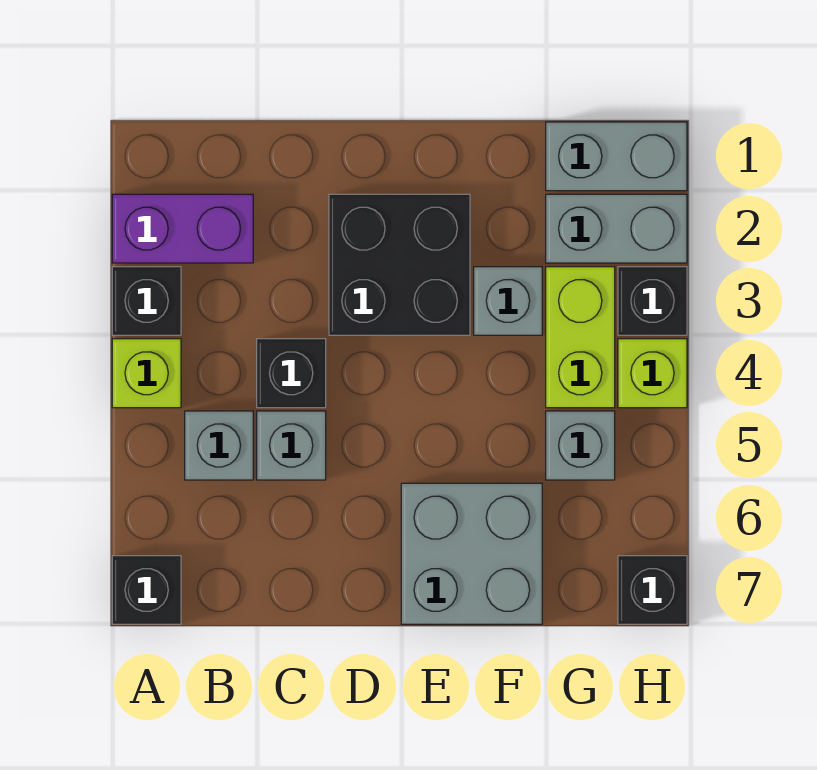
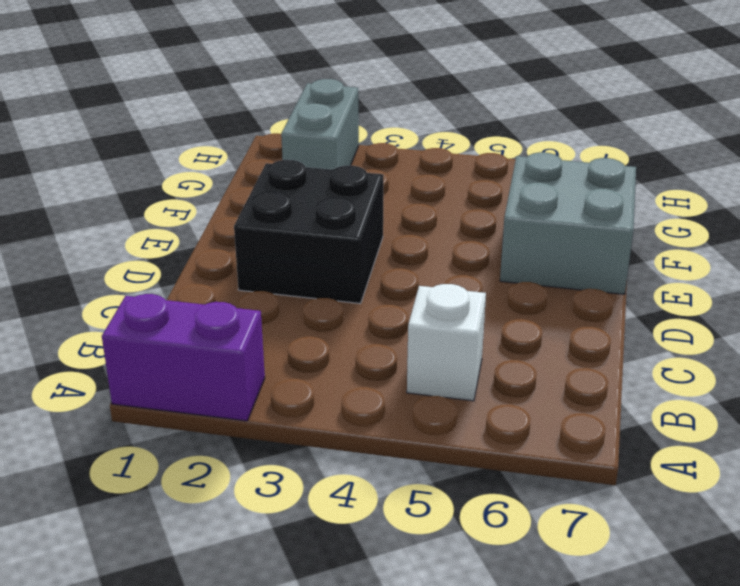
purple brick A1:A2 level 1 -> purple brick A2:B2 level 1
white brick B5 level 1 -> grey brick B5 level 1
none -> black brick A3 level 1
none -> lime brick A4 level 1
none -> black brick A7 level 1

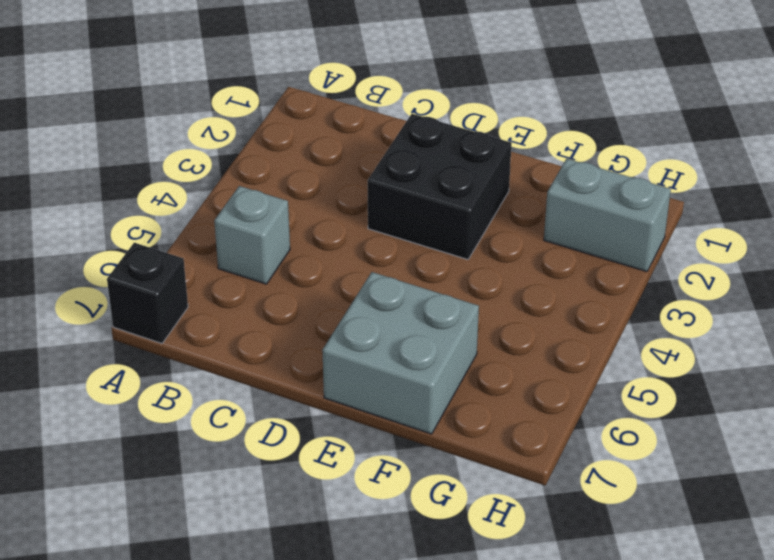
none -> purple brick A2:B2 level 1
none -> black brick A3 level 1
none -> lime brick A4 level 1

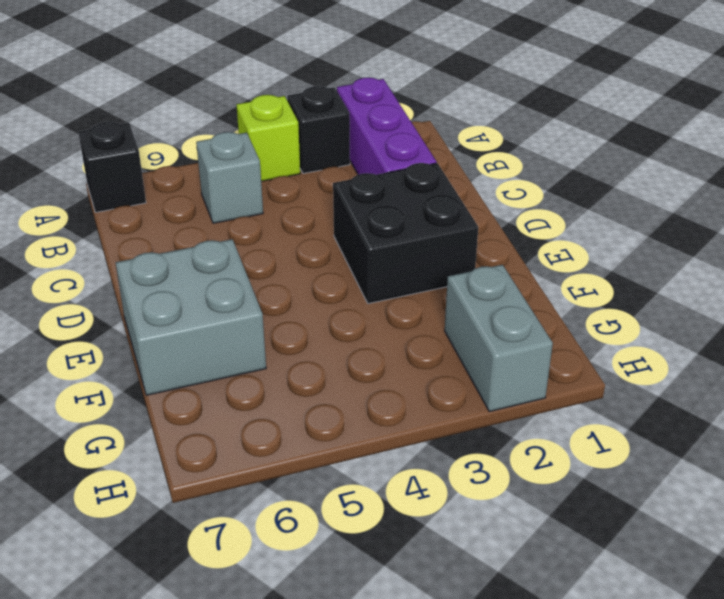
purple brick A2:C2 level 1 -> purple brick A2:B2 level 1
none -> black brick C4 level 1
none -> grey brick C5 level 1
none -> grey brick F3 level 1

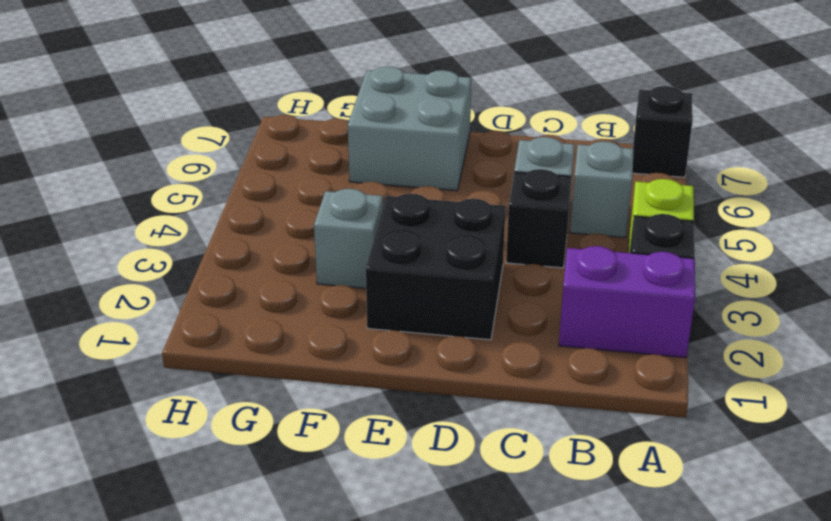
none -> grey brick G1:H1 level 1
none -> grey brick G2:H2 level 1
none -> lime brick G3:G4 level 1

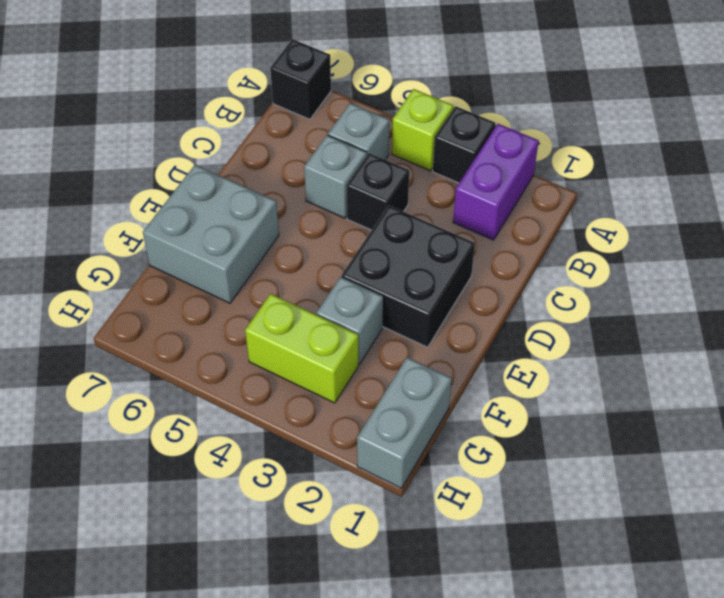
none -> grey brick G2:H2 level 1
none -> grey brick G5 level 1
none -> black brick H3 level 1

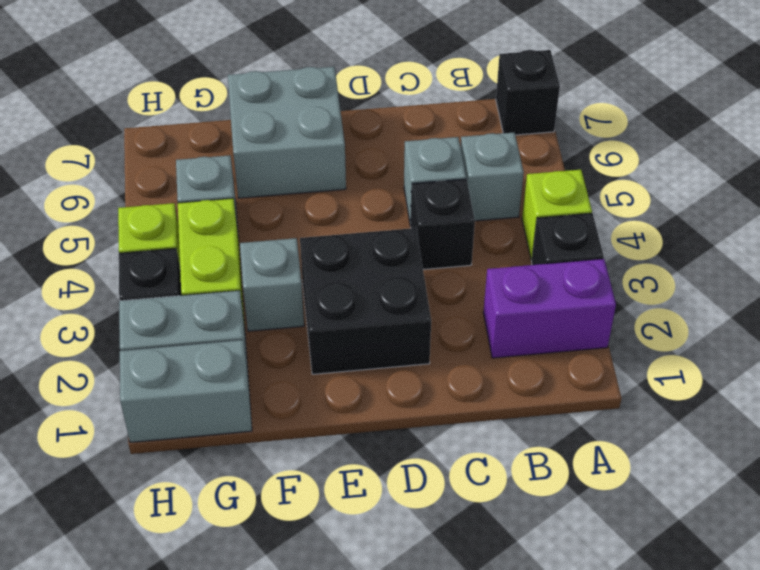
none -> black brick H7 level 1

